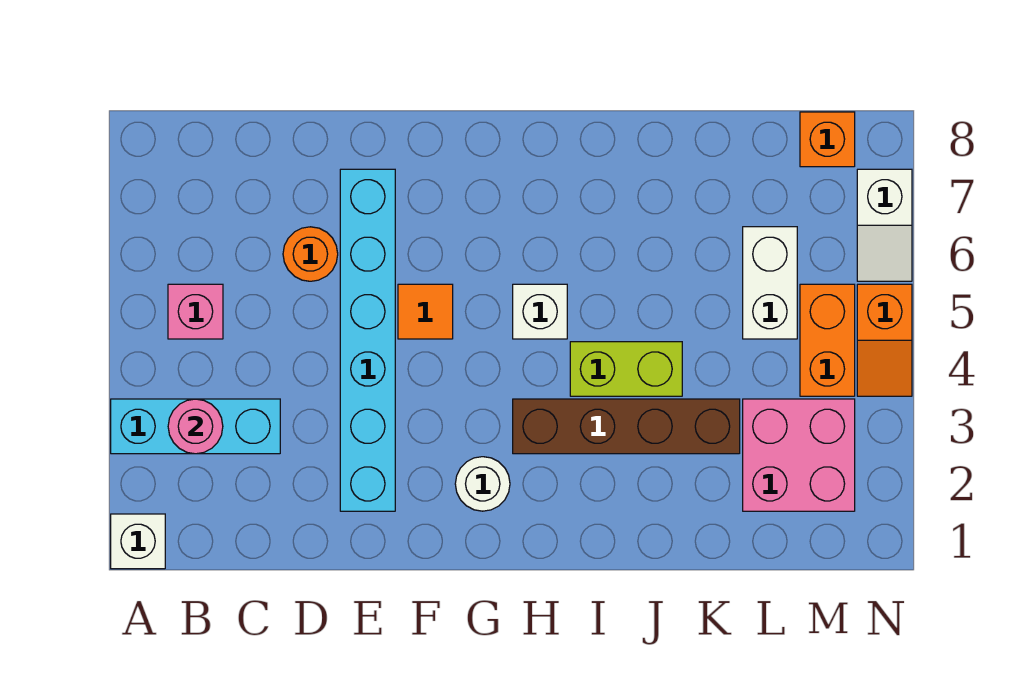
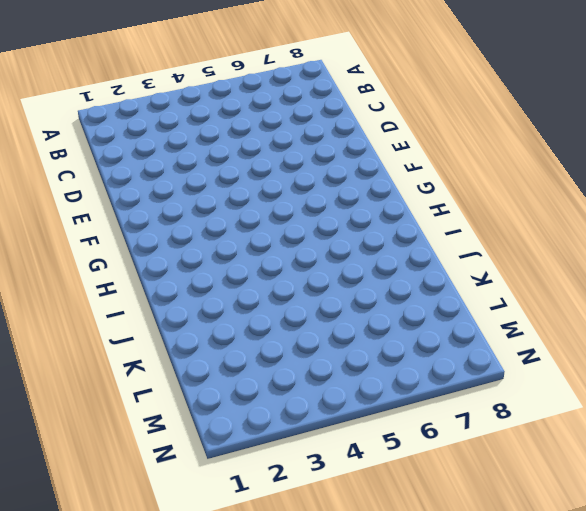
none -> white brick A1 level 1
none -> cyan brick A3:C3 level 1
none -> pink brick B5 level 1

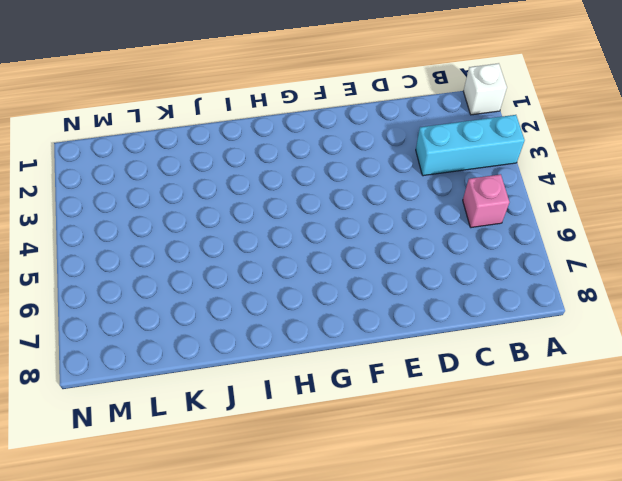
none -> orange round brick D6 level 1
none -> cyan brick E2:E7 level 1
none -> orange tile F5 level 1

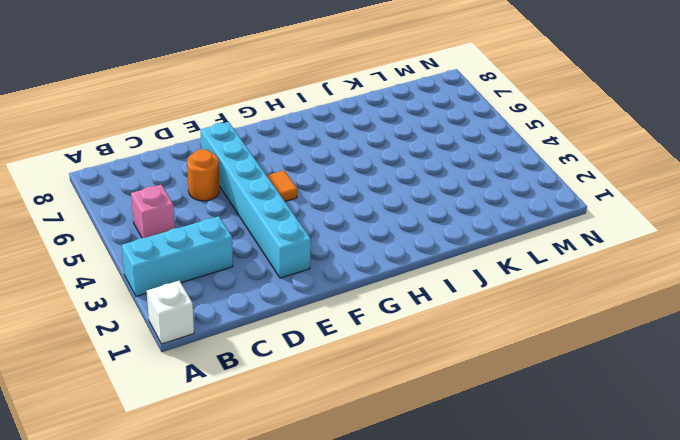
none -> white round brick G2 level 1
none -> brown brick H3:K3 level 1
none -> white brick H5 level 1

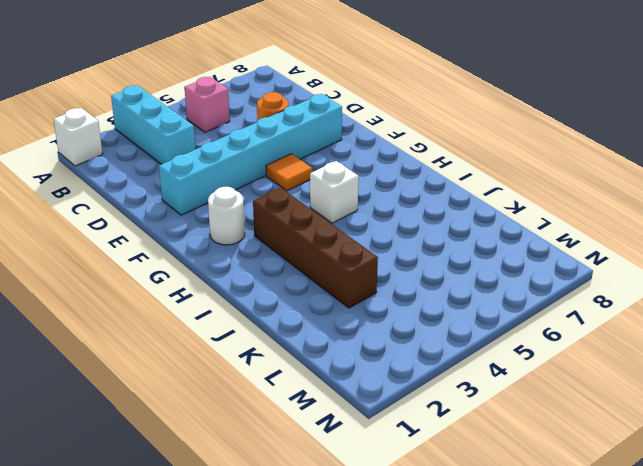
none -> lime brick I4:J4 level 1
none -> pink brick L2:M3 level 1
none -> white brick L5:L6 level 1

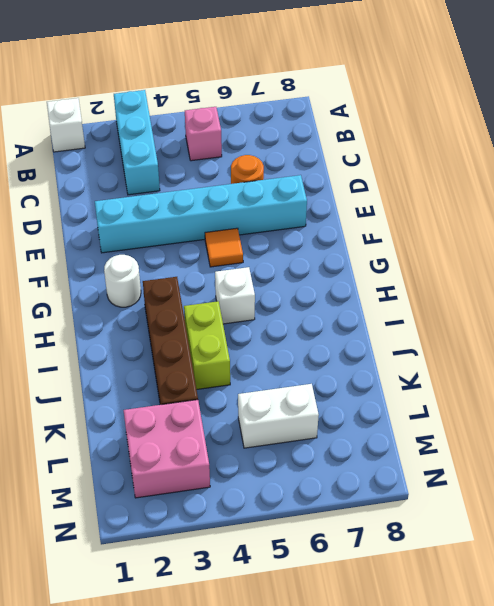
none -> orange brick M4:M5 level 1
none -> orange brick M8 level 1
none -> orange slope N4:N5 level 1 top 5

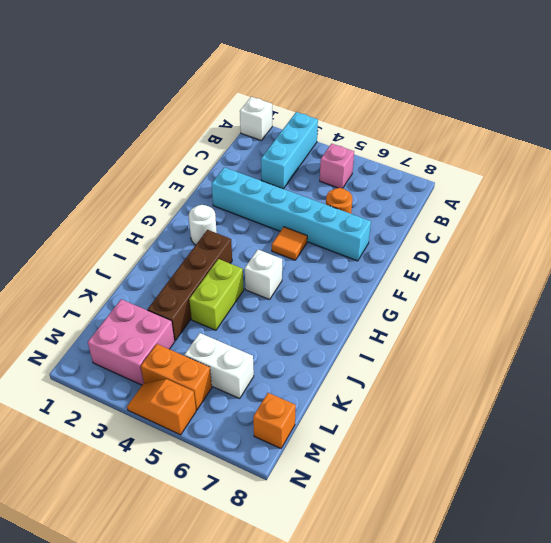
none -> white slope N6:N7 level 1 top 7
none -> pink round brick B3 level 2

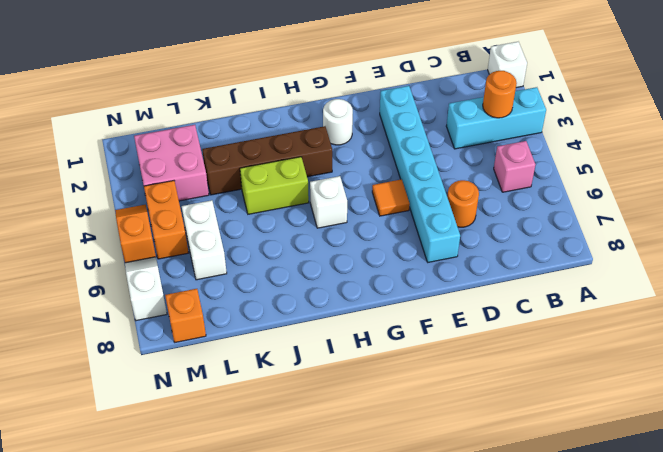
orange round brick B3 level 2 -> pink round brick B3 level 2

